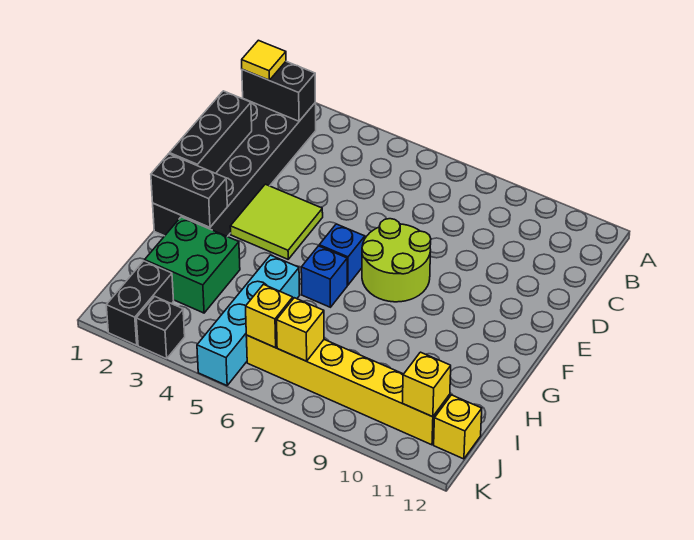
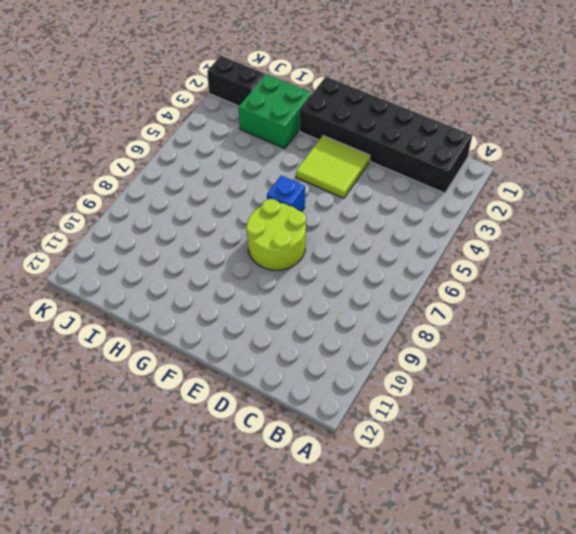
none -> blue brick G6 level 1
none -> cyan brick H5:K5 level 1
none -> yellow brick J6:J11 level 1

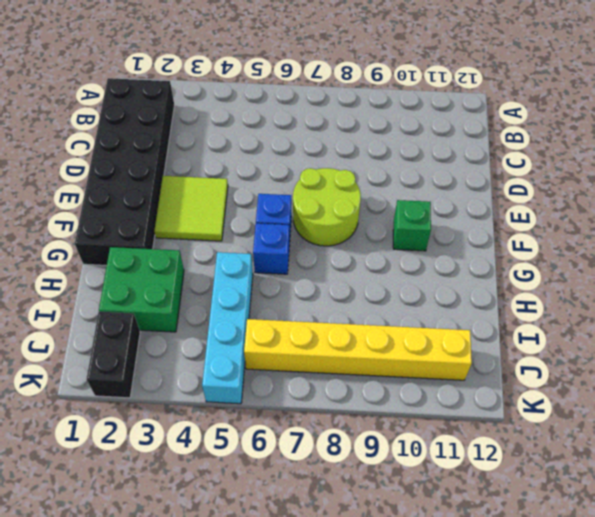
green brick F10 level 1 -> none
none -> yellow brick J12 level 1
none -> black brick K3 level 1
none -> black brick B1:B2 level 2

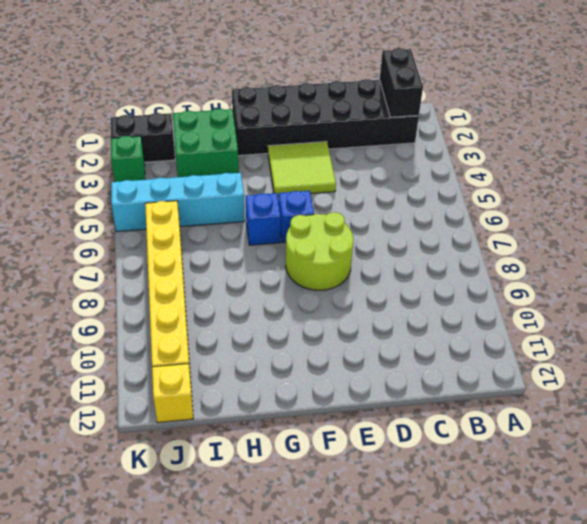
green brick K3 level 1 -> black brick K3 level 1
none -> black brick D1:F1 level 2
none -> black brick G1:G2 level 2
none -> yellow brick J6 level 2

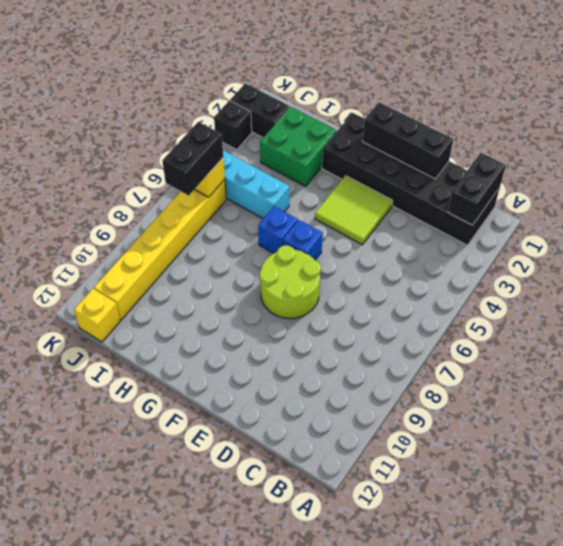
black brick J6:J7 level 3 -> black brick G1:G2 level 2
none -> yellow brick J7 level 2
none -> yellow brick J11 level 2
none -> yellow tile B1 level 3

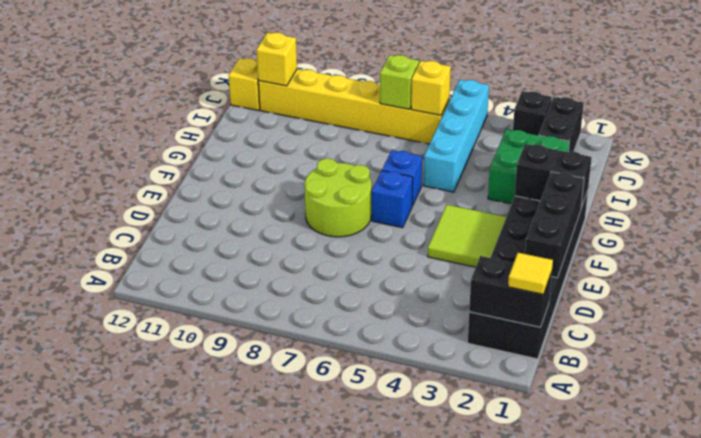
lime brick J7 level 2 -> yellow brick J7 level 2

